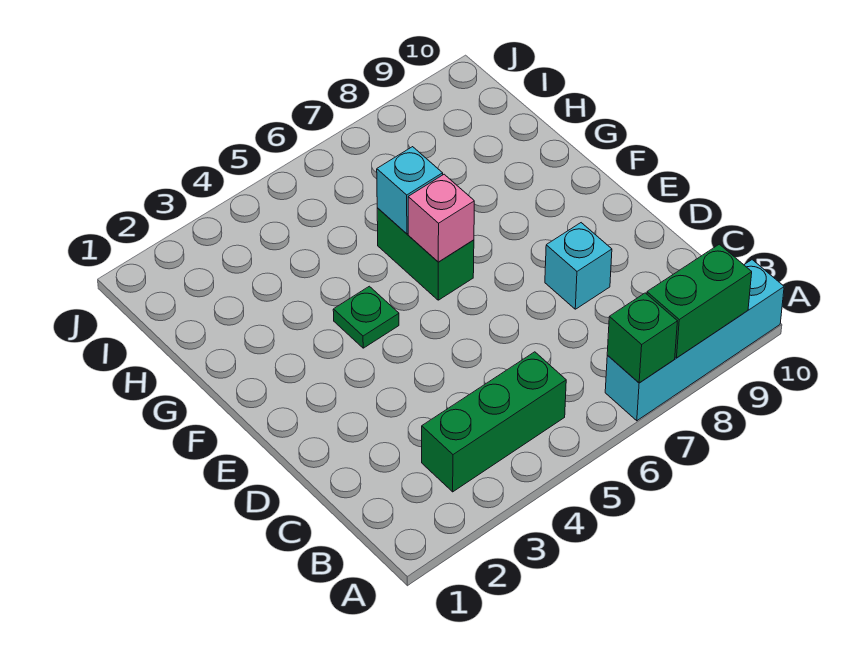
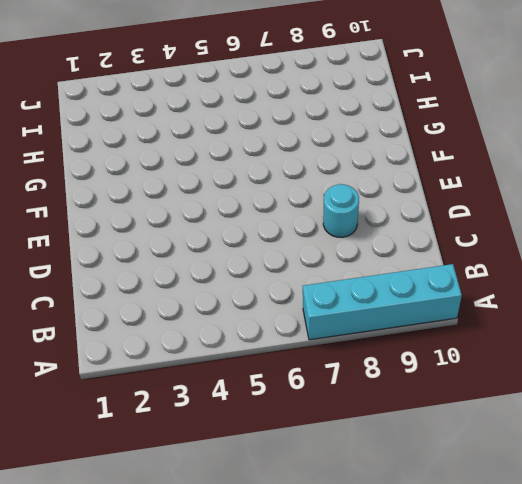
cyan round brick D8 level 1 -> cyan brick D8 level 1
none -> green brick B3:B5 level 1
none -> green plate F4 level 1

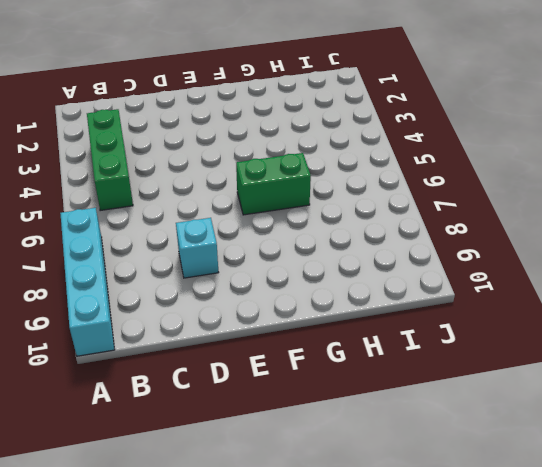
none -> green plate F4 level 1
none -> green brick A7 level 2

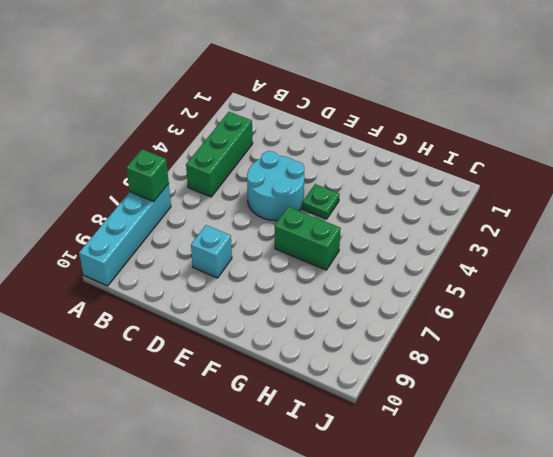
cyan round brick D4:E5 level 1 -> none
none -> green brick A8:A9 level 2
none -> pink brick F6 level 2

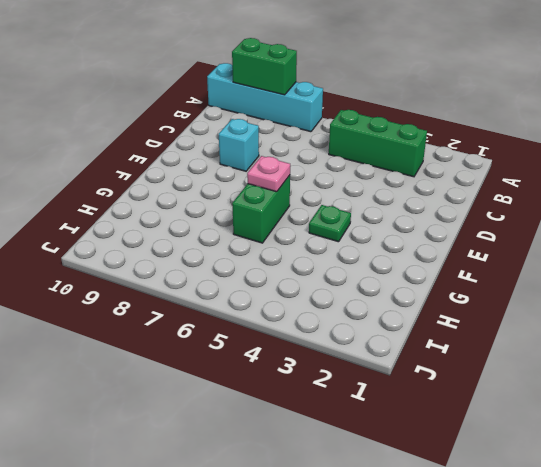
pink plate F6 level 2 -> pink brick F6 level 2
none -> green brick A7 level 2
none -> cyan brick G6 level 2

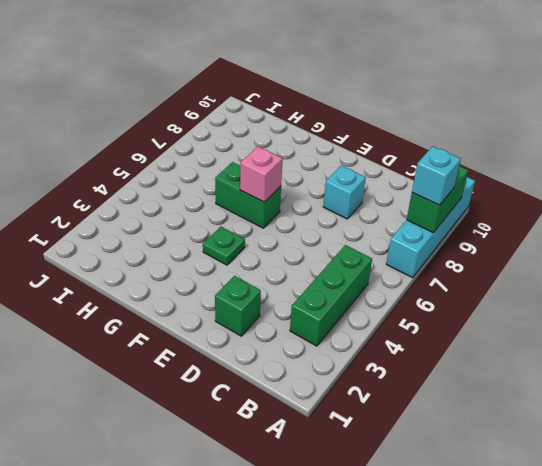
cyan brick A8 level 3 -> cyan brick G6 level 2
green brick D2 level 1 -> green brick A7 level 2

